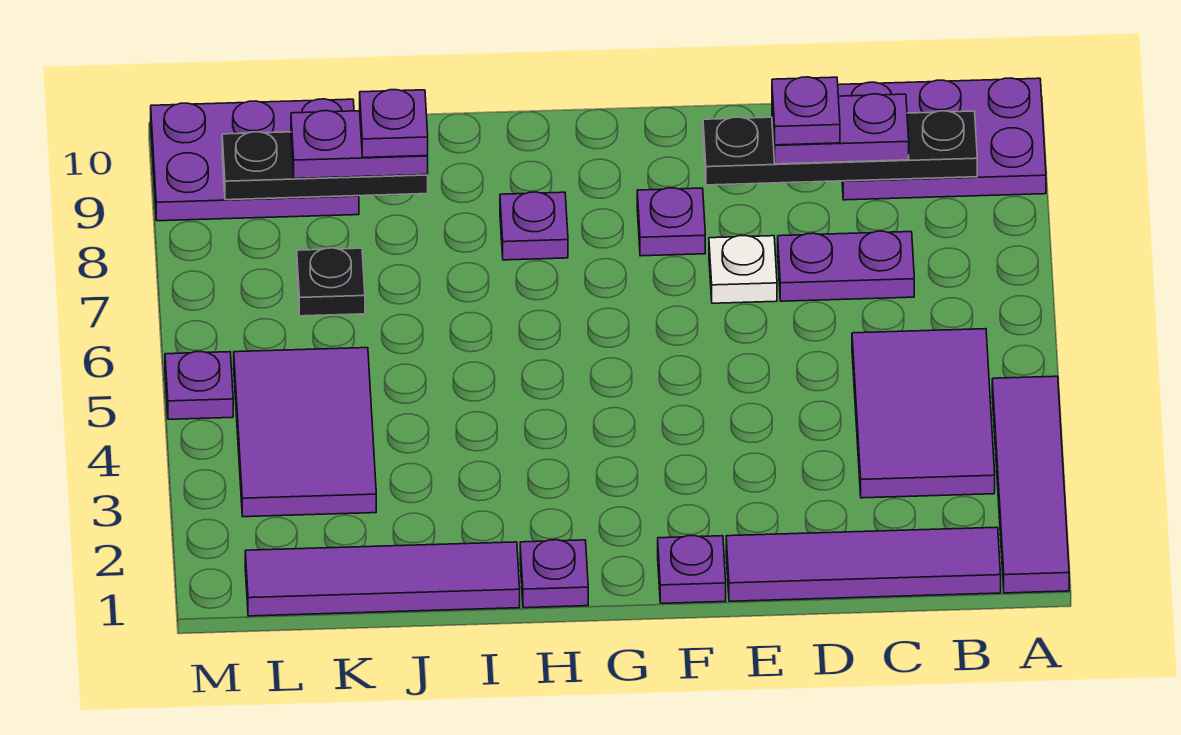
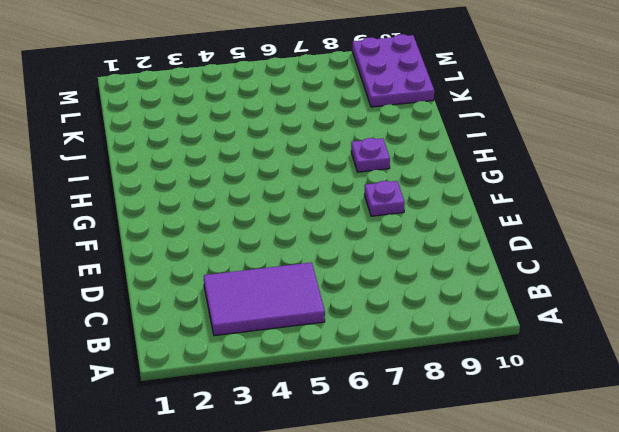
none -> purple tile A1:A4 level 1
none -> purple plate A9:C10 level 1
none -> purple tile B1:E1 level 1

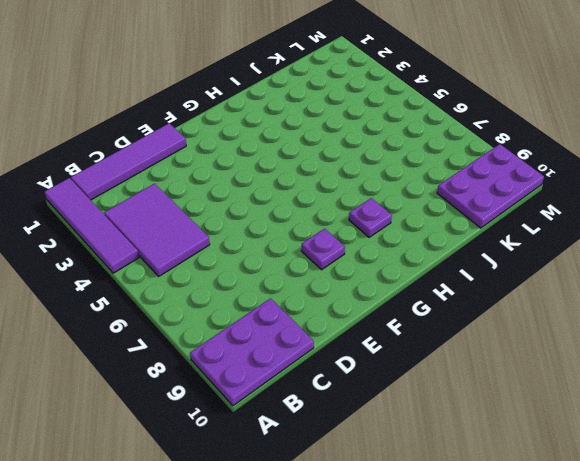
none -> purple plate C7:D7 level 1
none -> white plate E7 level 1
none -> purple plate F1 level 1

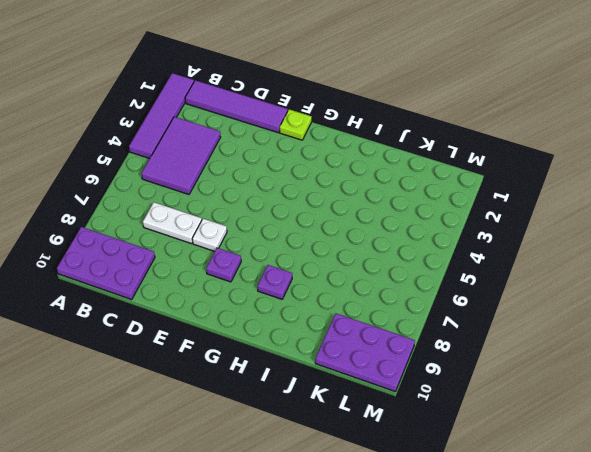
white plate C7:D7 level 1 -> purple plate C7:D7 level 1
lime plate F1 level 1 -> purple plate F1 level 1
none -> purple plate H1 level 1
none -> purple tile I1:L1 level 1
none -> purple tile K3:L5 level 1

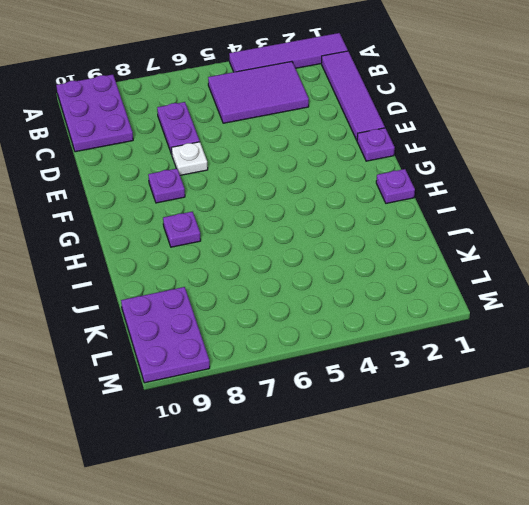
none -> purple tile I1:L1 level 1
none -> purple tile K3:L5 level 1
none -> black plate K7 level 1

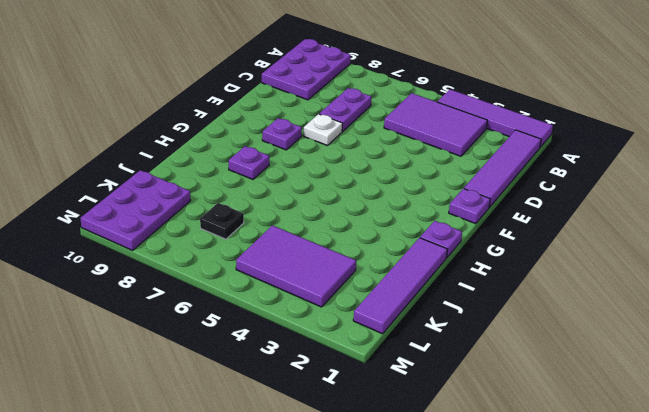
none -> purple plate M5 level 1
none -> black plate B9:E9 level 2
none -> black plate J9:L9 level 2

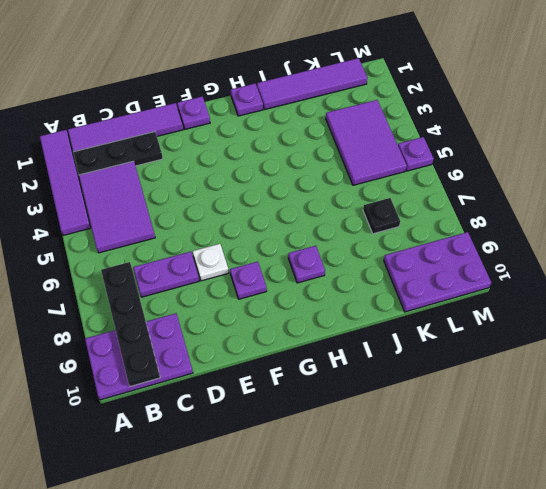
black plate B2:D2 level 1 -> black plate J9:L9 level 2
black plate B7:B10 level 2 -> black plate B9:E9 level 2
none -> purple plate C9:D9 level 3
none -> purple plate J9:K9 level 3
none -> purple plate D9 level 4

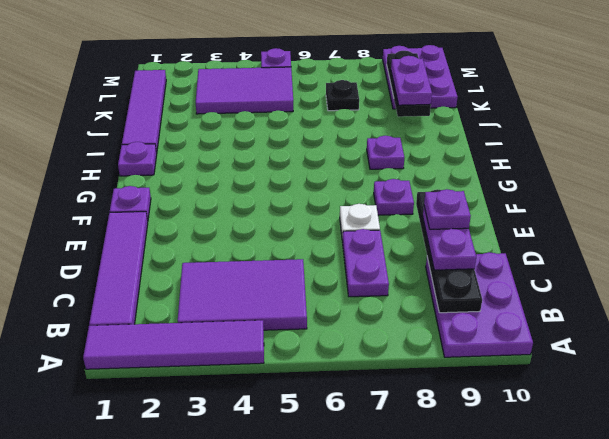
none -> purple plate J9 level 4

